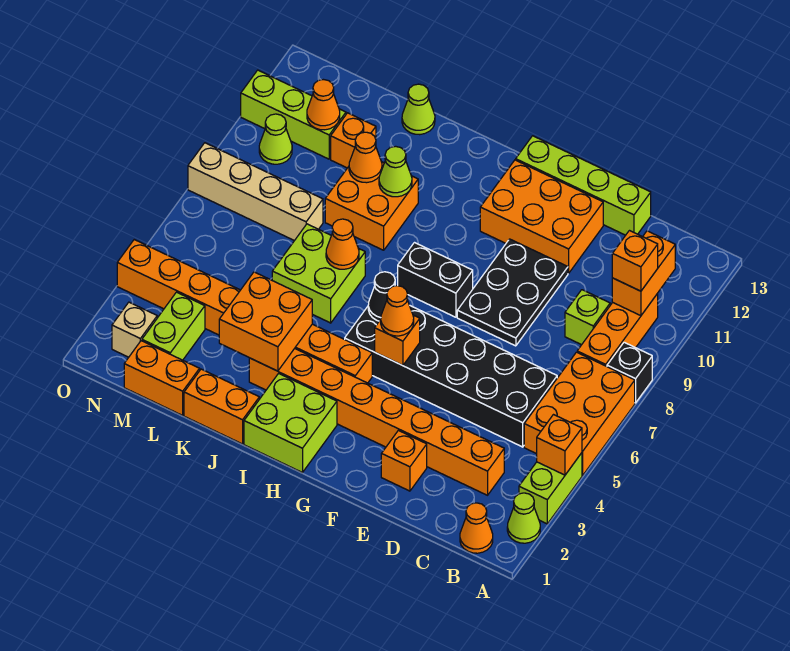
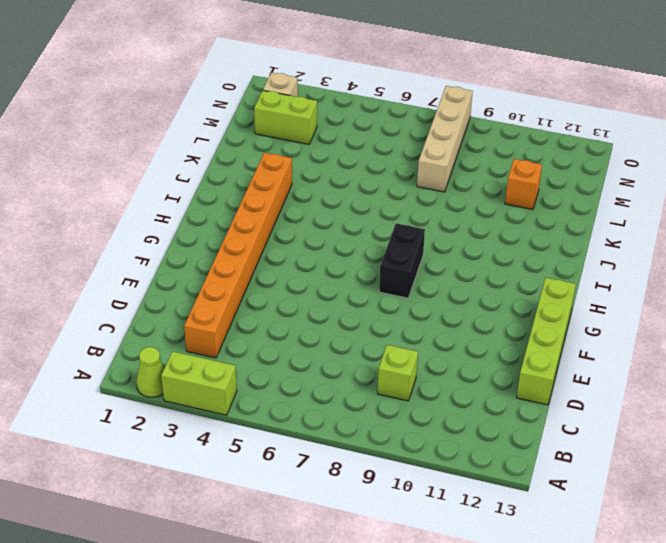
none -> orange brick A5:B7 level 1
none -> black brick A8 level 1
none -> orange cone B1 level 1
none -> orange brick B8:B10 level 1

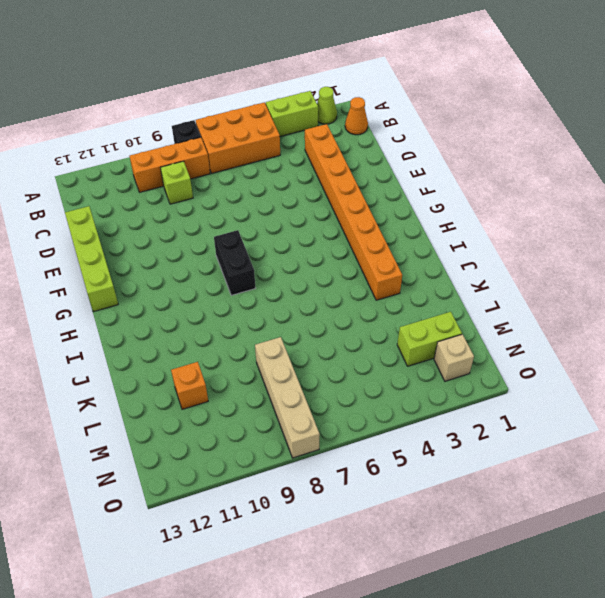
none -> black brick C5:H6 level 1
none -> orange brick E2 level 1
none -> black plate E8:F10 level 1
none -> orange brick E11:G12 level 1

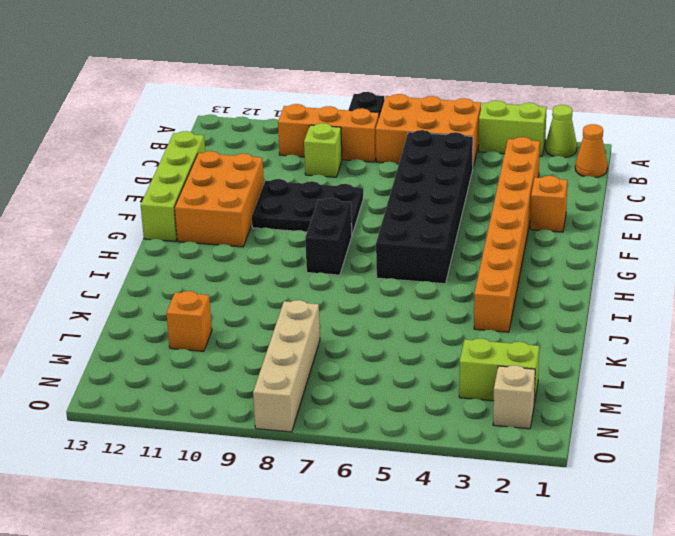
none -> lime brick H1:I2 level 1
none -> orange brick H4:O4 level 1
none -> orange brick J1:K1 level 1
none -> lime brick J6:K7 level 1

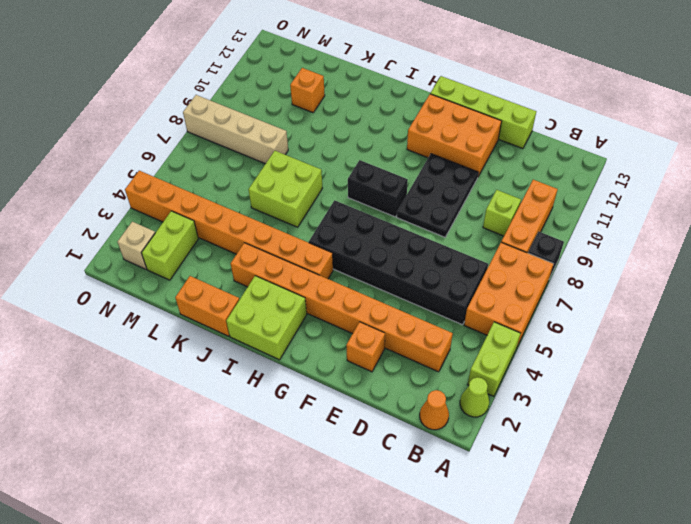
none -> orange brick J9:K10 level 1
none -> lime cone K13 level 1
none -> orange brick L1:M1 level 1
none -> lime brick M11:O11 level 1

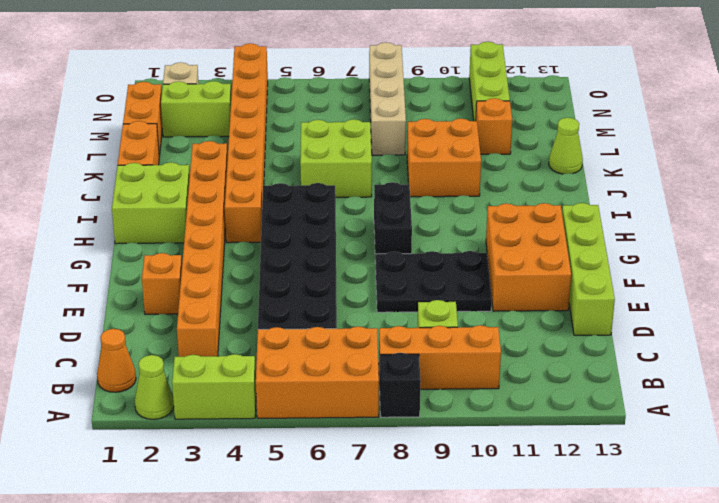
none -> lime cone N10 level 1
none -> orange brick A4 level 2
none -> orange brick B10:B11 level 2
none -> orange brick G5 level 2

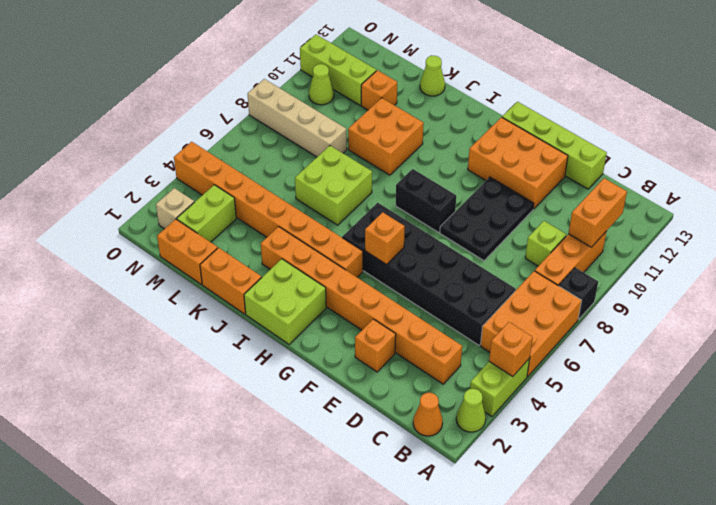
none -> black cone H6 level 2
none -> orange brick J3:K4 level 2
none -> orange cone J7 level 2
none -> lime cone J10 level 2

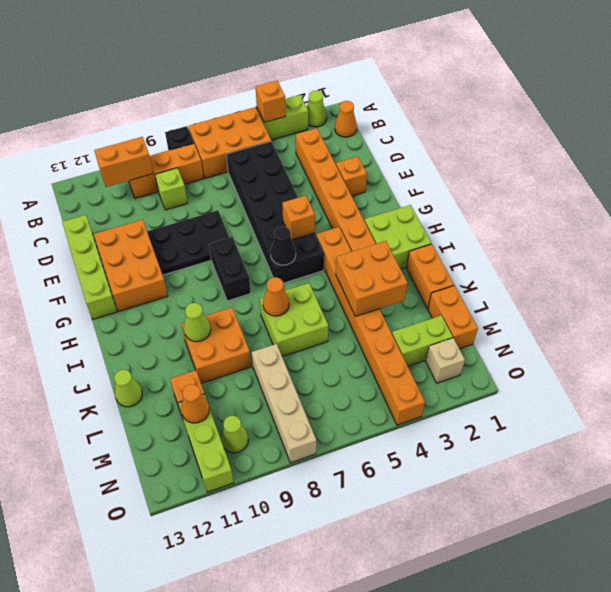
none -> orange cone K10 level 2
none -> orange brick B10 level 3
none -> orange cone G5 level 3

